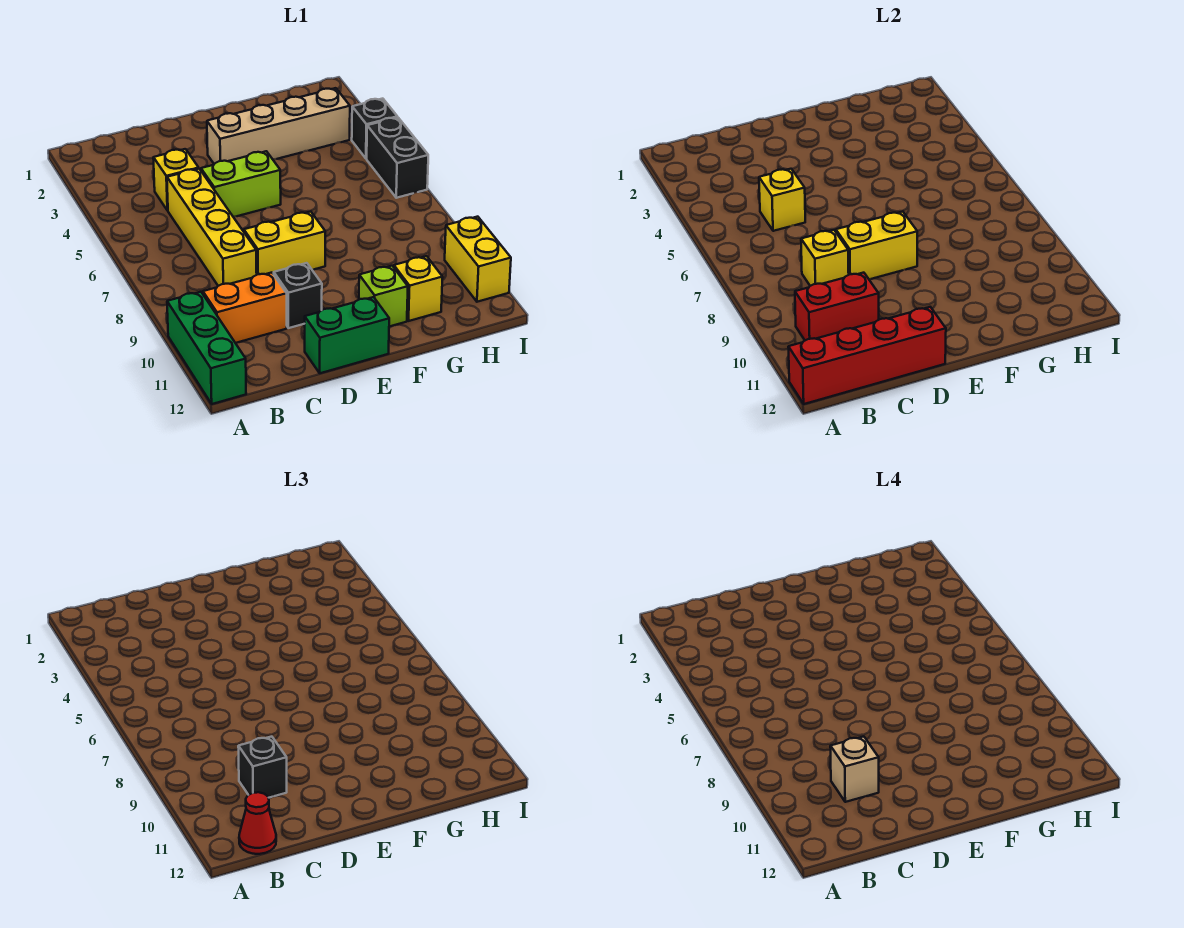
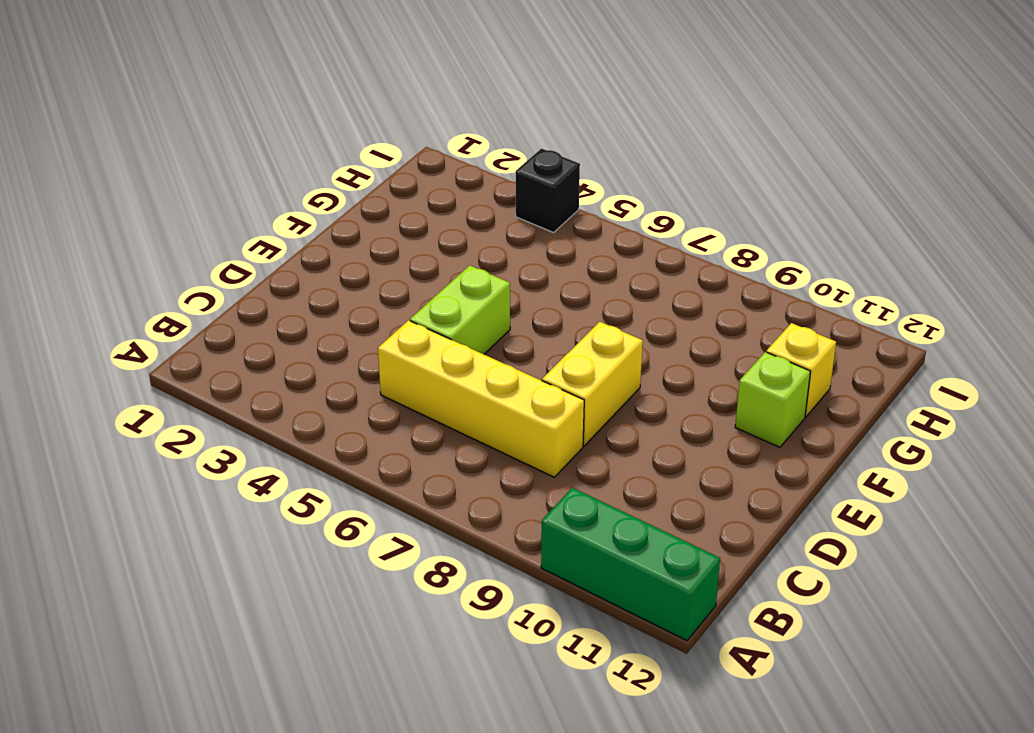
none -> orange brick B10:C10 level 1
none -> yellow brick C4 level 1
none -> black brick D10 level 1

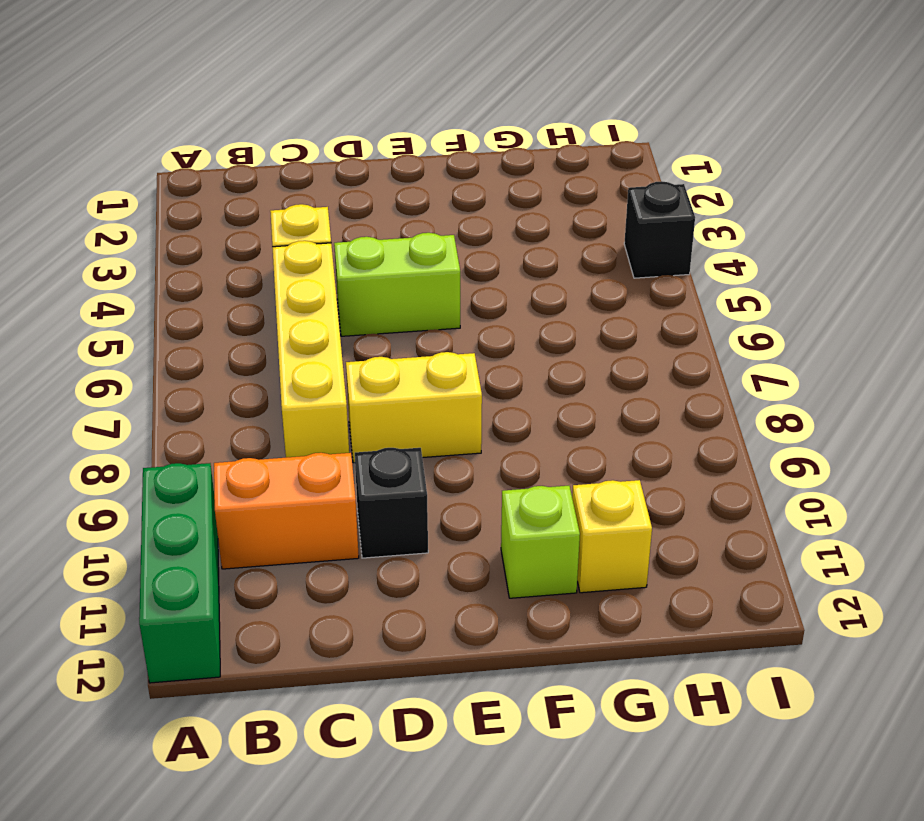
none -> green brick D12:E12 level 1
none -> tan brick E3:H3 level 1
none -> black brick I5:I6 level 1

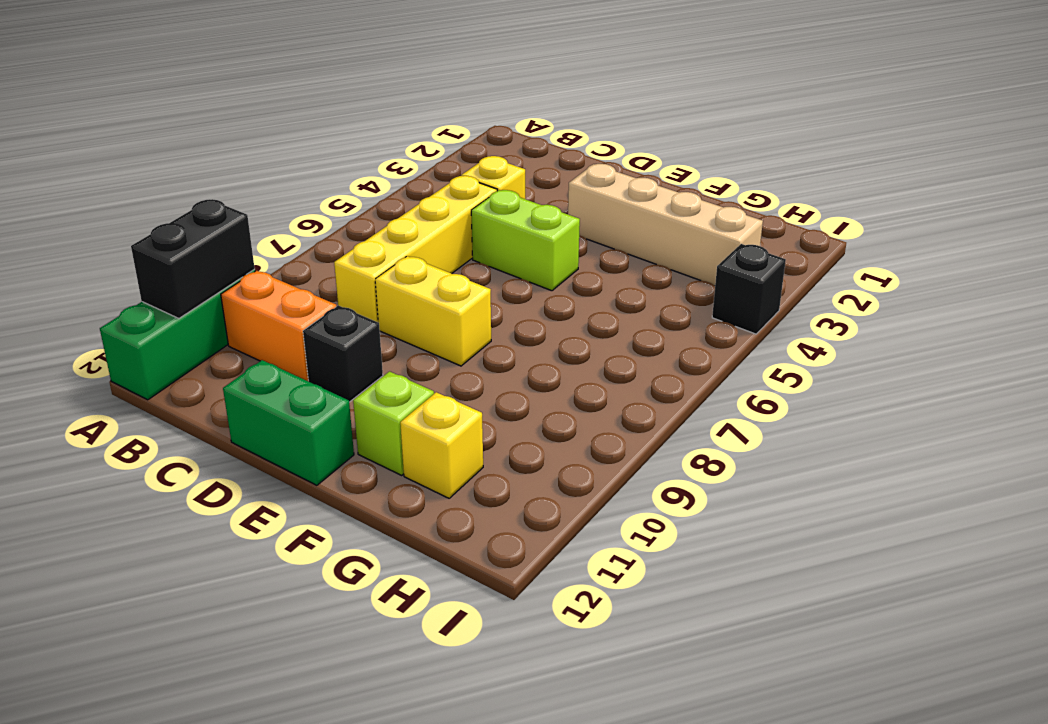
black brick A10:A11 level 2 -> black brick I5:I6 level 1
none -> yellow brick I10:I11 level 1
none -> red brick A12:D12 level 2
none -> red brick B10:C10 level 2

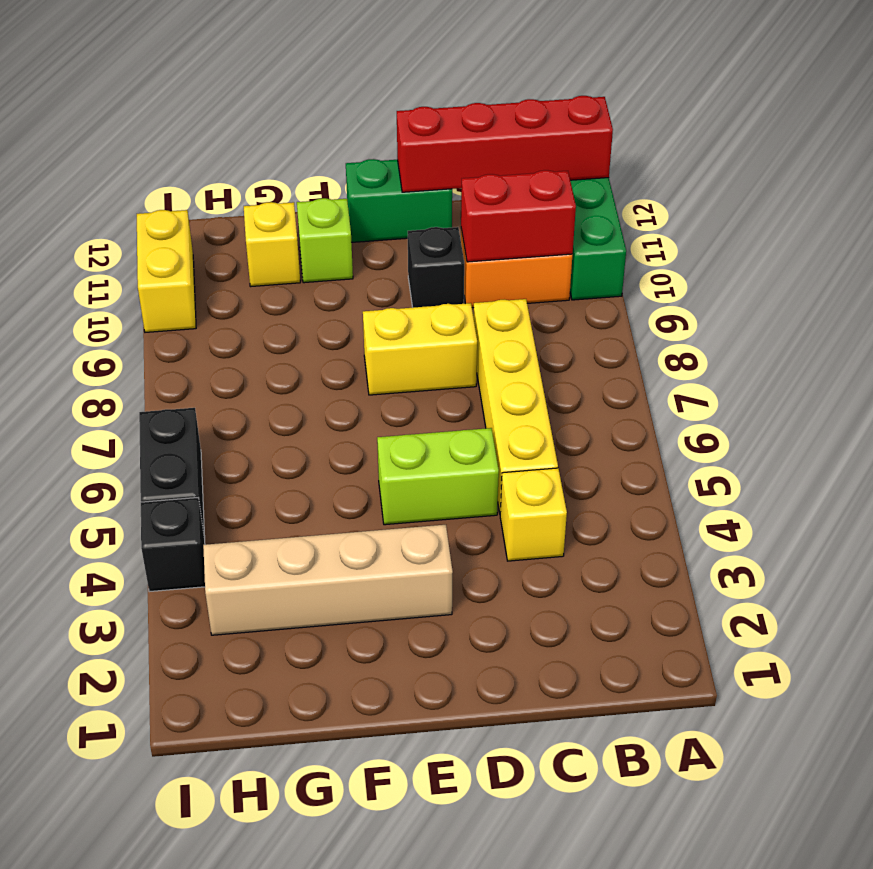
none -> yellow brick C5 level 2
none -> yellow brick C8 level 2
none -> yellow brick D8:E8 level 2

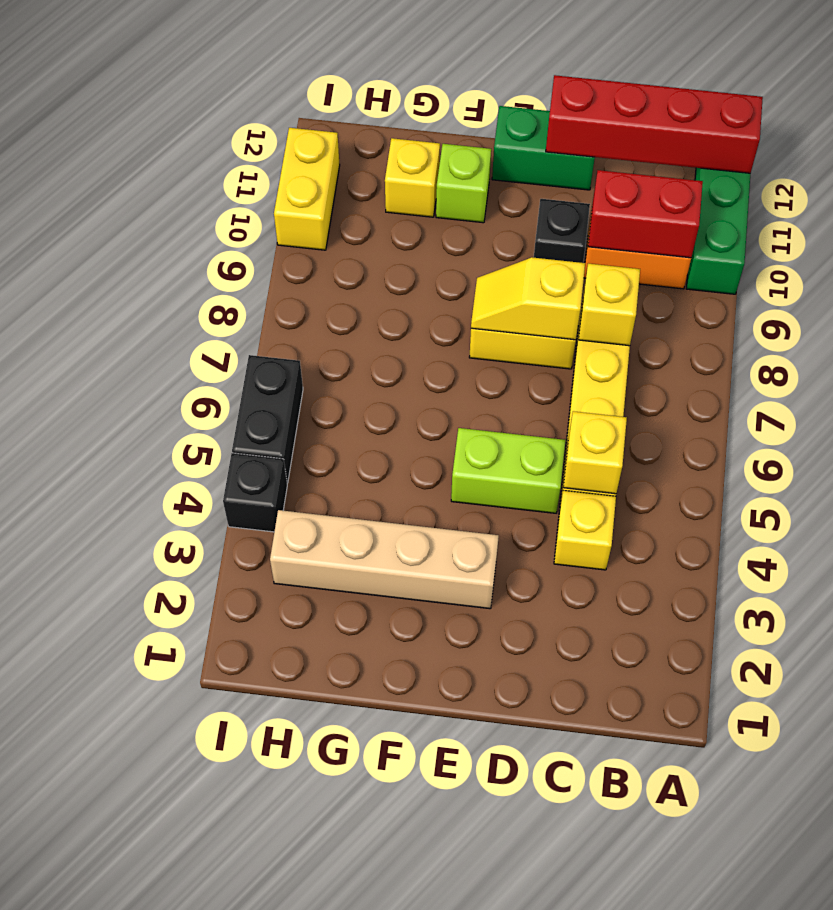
yellow slope D8:E8 level 2 top D -> yellow brick D8:E8 level 2
none -> red cone B12 level 3
none -> black brick C10 level 3
none -> tan brick C10 level 4

